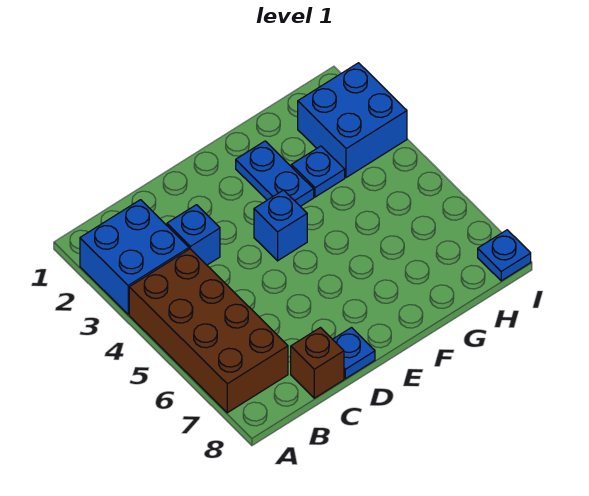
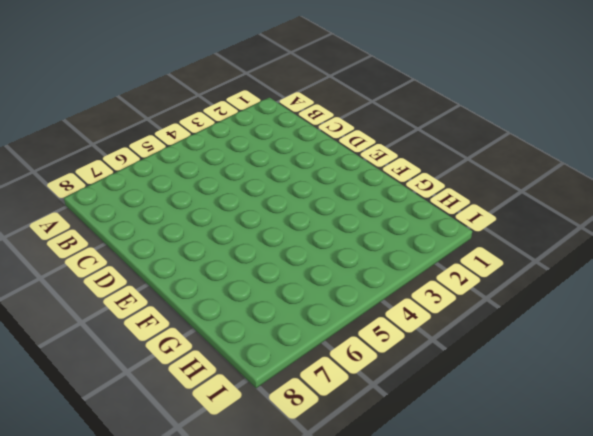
none -> blue brick A2:B3 level 1
none -> brown brick A4:B7 level 1

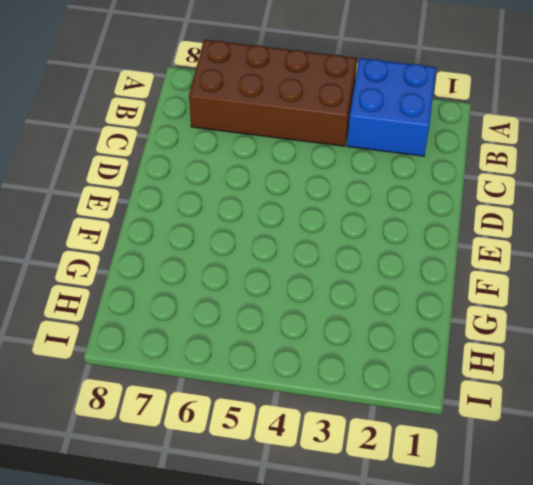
none -> blue brick C3 level 1
none -> brown brick C8 level 1

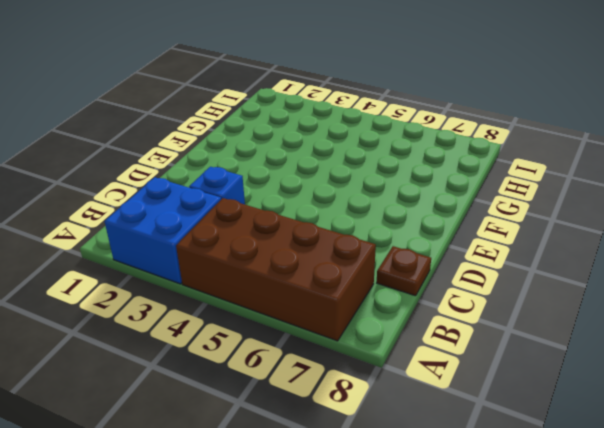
brown plate C8 level 1 -> brown brick C8 level 1
none -> blue plate D8 level 1
none -> blue brick E4 level 1

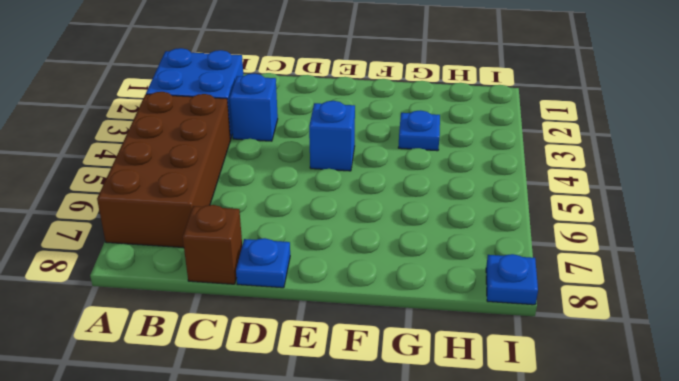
none -> blue plate F2:F3 level 1
none -> blue brick H2:I3 level 1

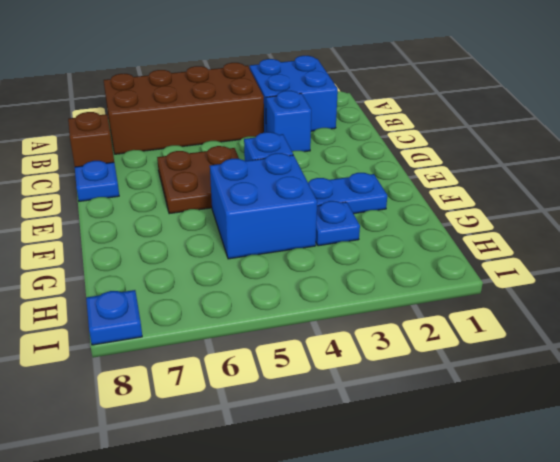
brown plate D5:E6 level 1 -> none
blue brick F4:G5 level 1 -> blue brick H2:I3 level 1

